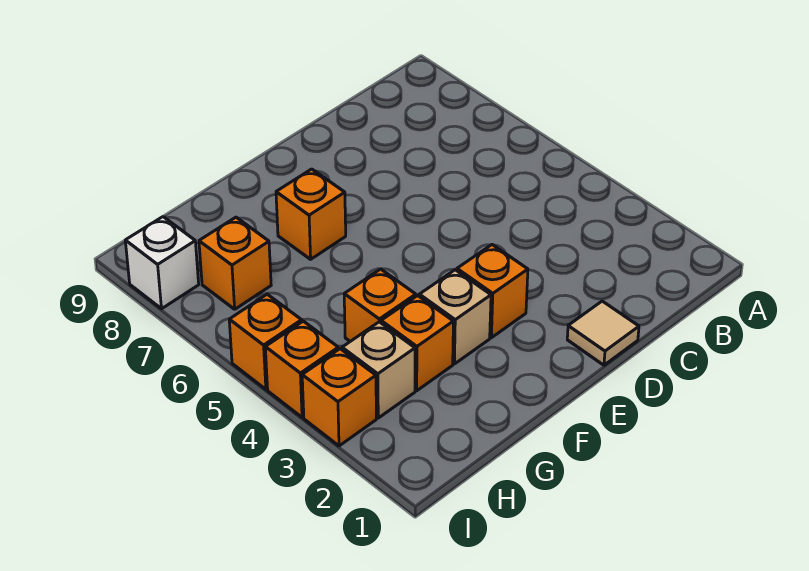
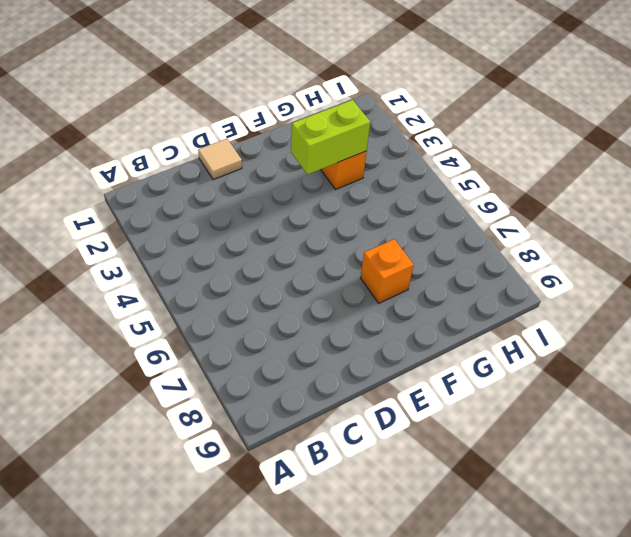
lime brick F3:G3 level 2 -> none
none -> orange brick E3 level 1
none -> tan brick F3 level 1
none -> orange brick G4 level 1

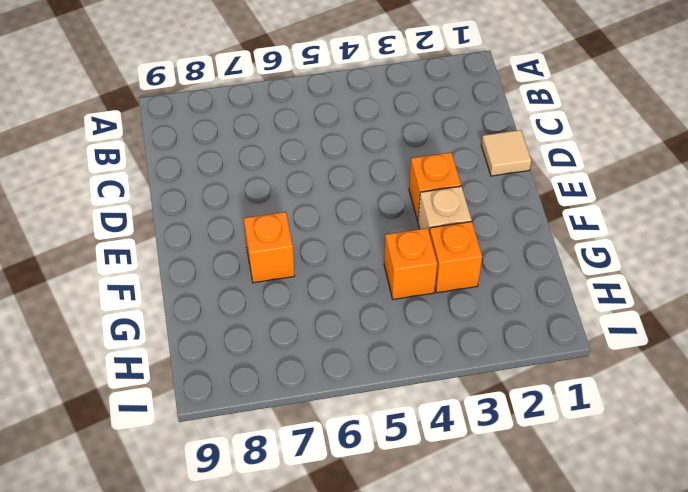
none -> tan brick H3 level 1
none -> orange brick H7 level 1
none -> orange brick I3 level 1

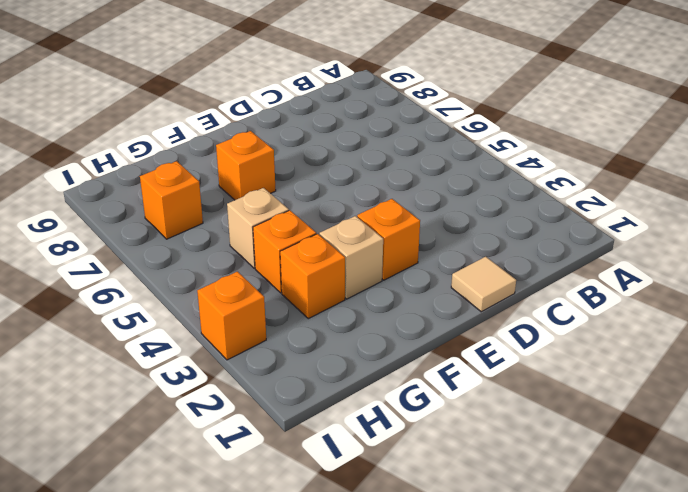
tan brick G5 level 1 -> tan brick H3 level 1
none -> orange brick I4 level 1
none -> orange brick I5 level 1
none -> white brick I8 level 1

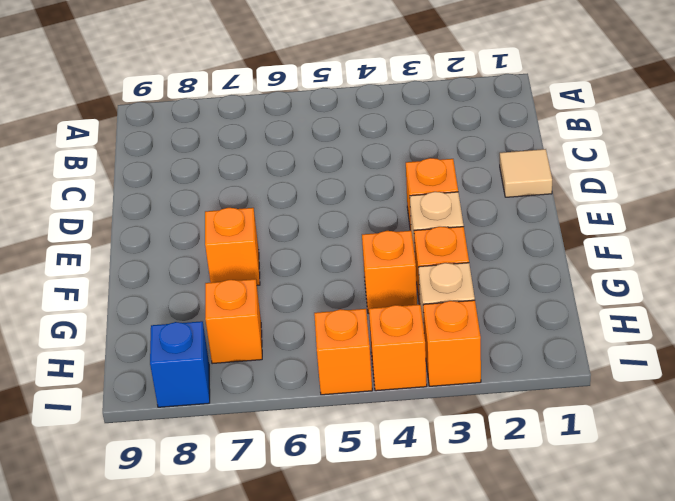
blue brick I8 level 1 -> white brick I8 level 1

